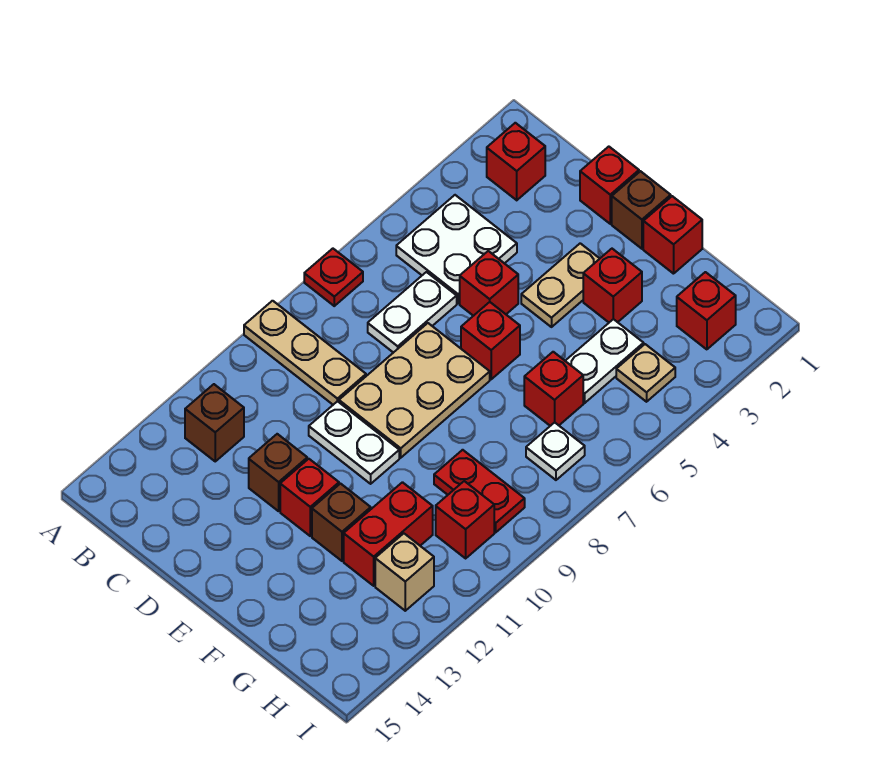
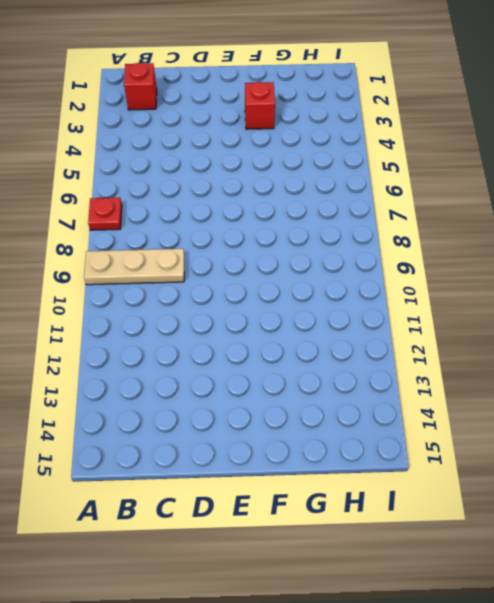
none -> white plate B4:C5 level 1
none -> brown brick B12 level 1
none -> white plate C6:C7 level 1

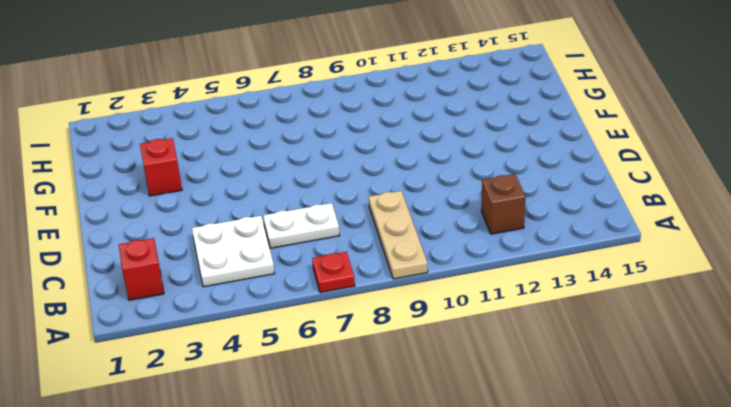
none -> red brick D1 level 1
none -> red brick D5 level 1
none -> tan plate D7:E9 level 1

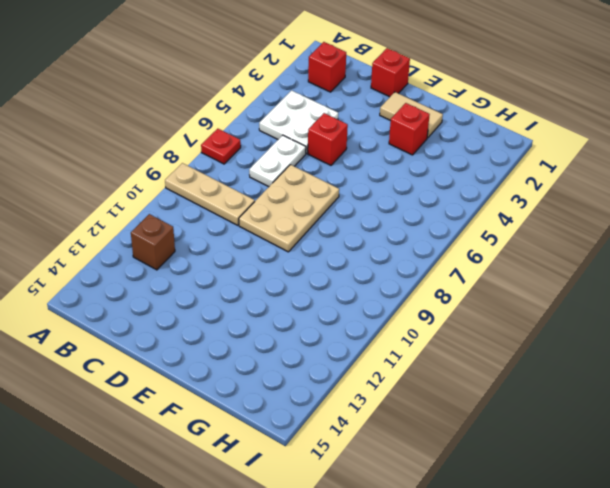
tan tile E2:F2 level 1 -> none
none -> white plate D10:E10 level 1
none -> brown brick D12 level 1
none -> brown brick E1 level 1

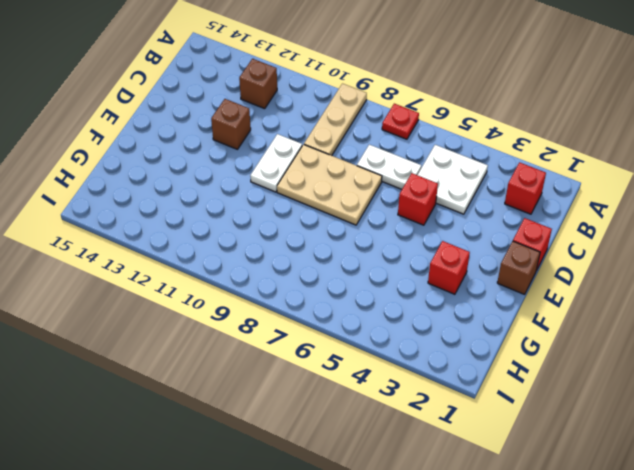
none -> tan plate E3:E4 level 1
none -> red brick E6 level 1
none -> red brick E12 level 1

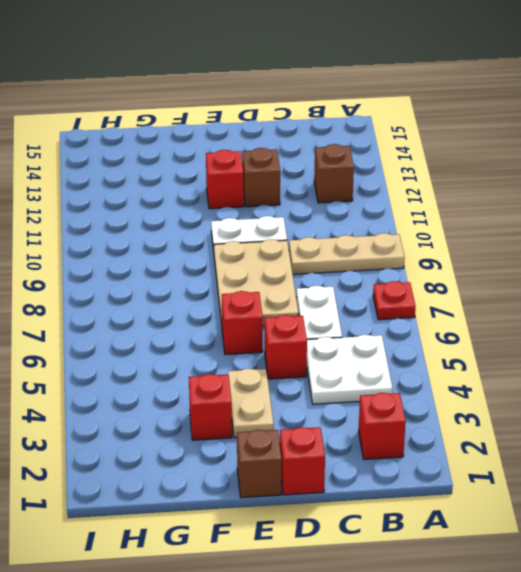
none -> red brick F1 level 1
none -> brown brick F12 level 1
none -> white plate G4:G5 level 1

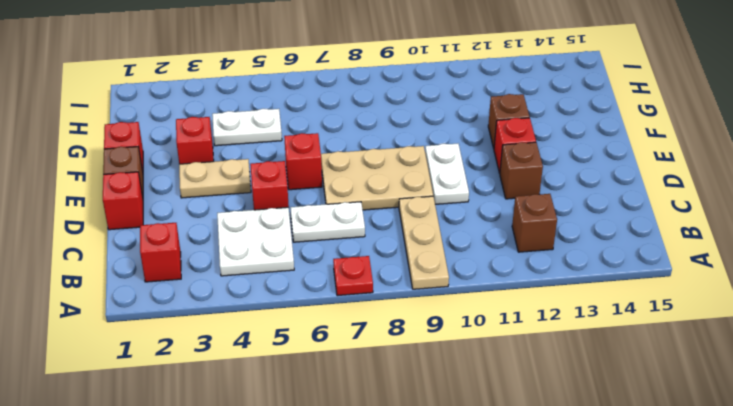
none -> red brick G6 level 1
none -> red plate G9:H9 level 1
none -> red brick G11:G12 level 1

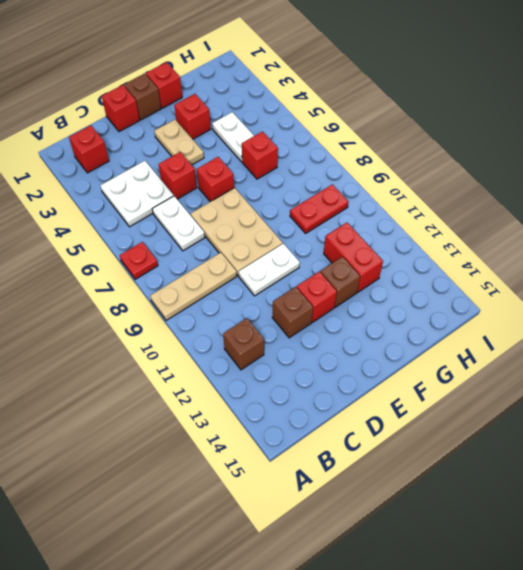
none -> red brick H2 level 1
none -> tan plate H4 level 1
none -> white plate H7 level 1

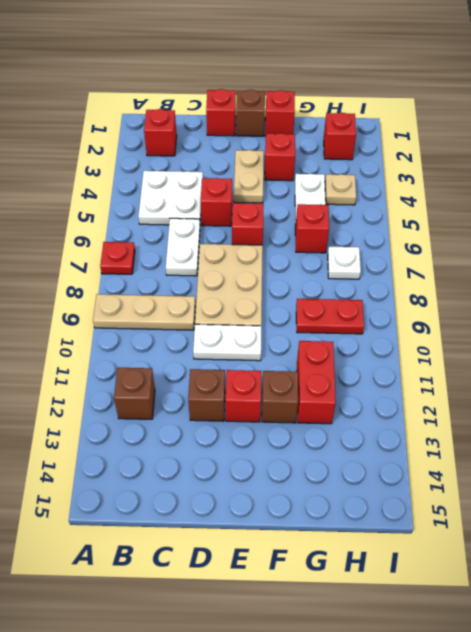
none -> red brick H10 level 1
none -> tan brick H12 level 1

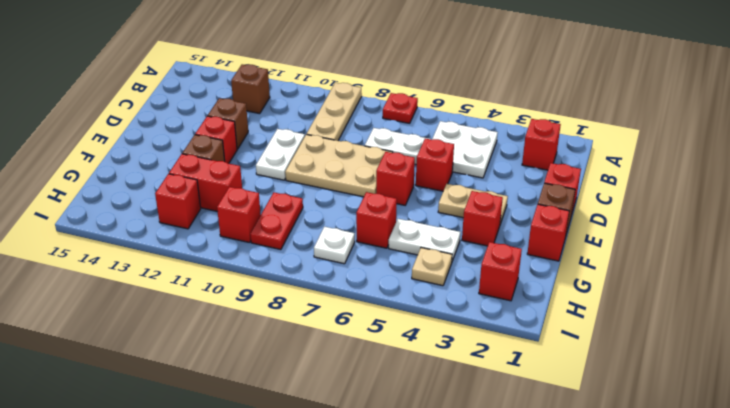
red brick H12 level 1 -> tan brick H12 level 1

